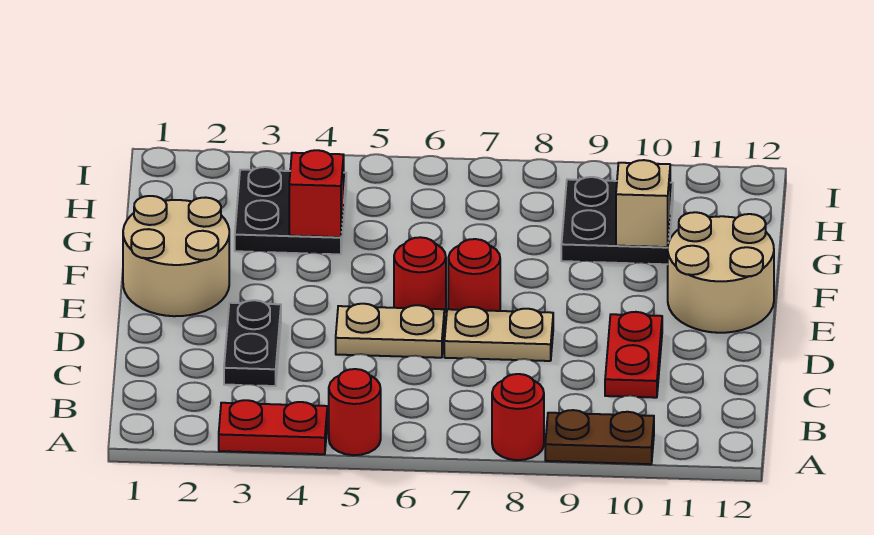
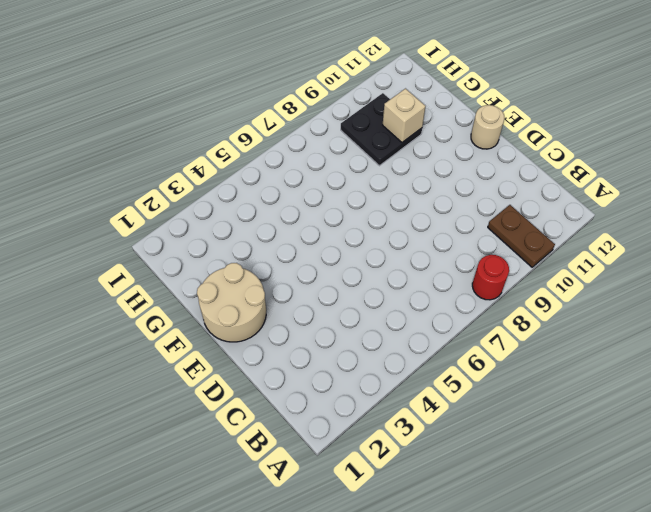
brown plate A10:B10 level 1 -> brown plate A9:A10 level 1
tan round brick E12 level 1 -> tan round brick E11:F12 level 1
none -> red plate A3:A4 level 1
none -> red round brick A5 level 1
none -> black plate C3:D3 level 1

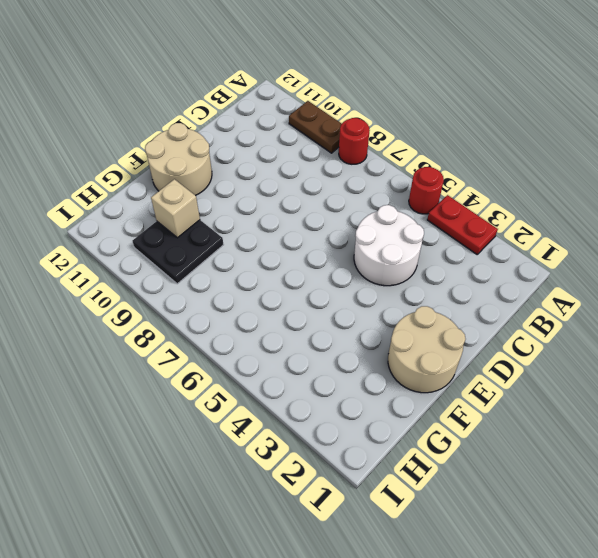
white round brick C4:D5 level 1 -> tan plate D5:D6 level 1
none -> black plate C3:D3 level 1
none -> red plate C10:D10 level 1
none -> tan plate D7:D8 level 1

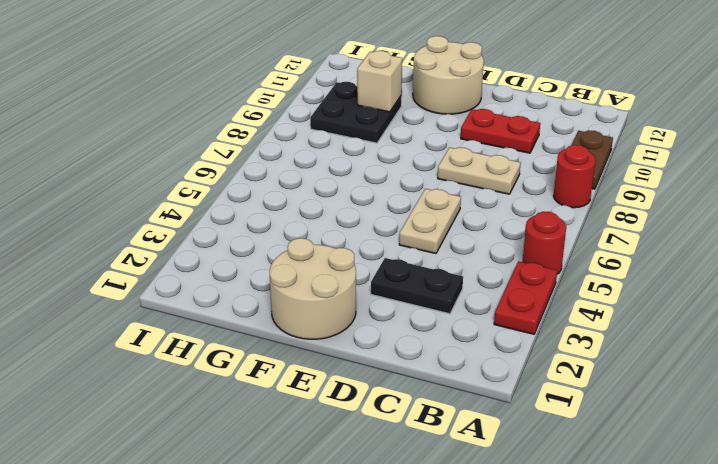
tan plate C8:D8 level 1 -> tan plate D7:D8 level 1
none -> red round brick E6 level 1
none -> red round brick E7 level 1
none -> black plate G3:H4 level 1

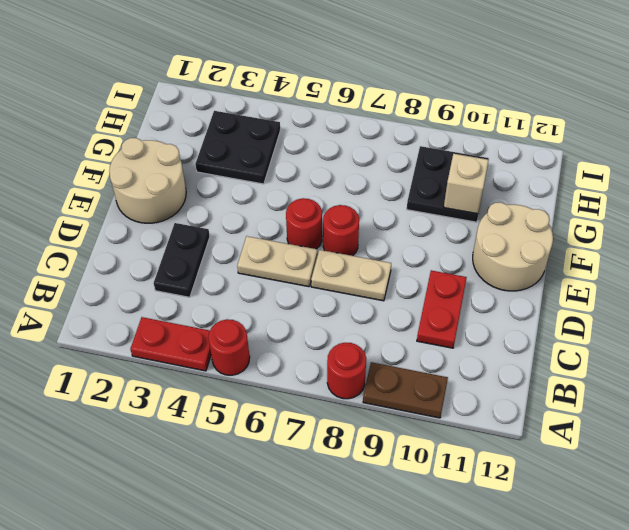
none -> red brick G4 level 2

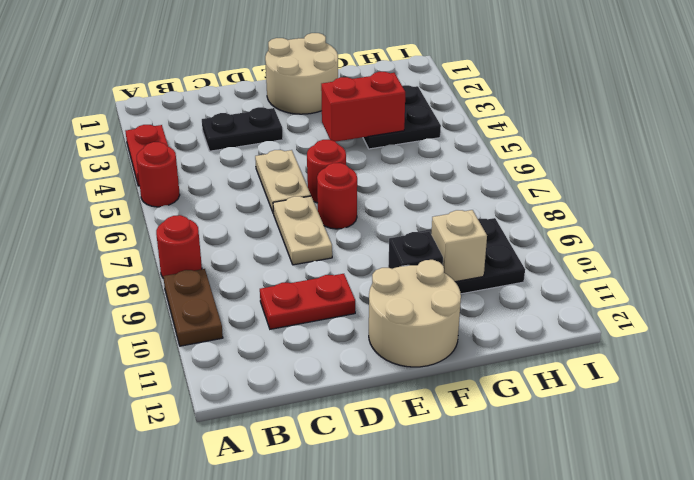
red brick F4:G4 level 2 -> red brick G4 level 2
black brick F10 level 1 -> none

